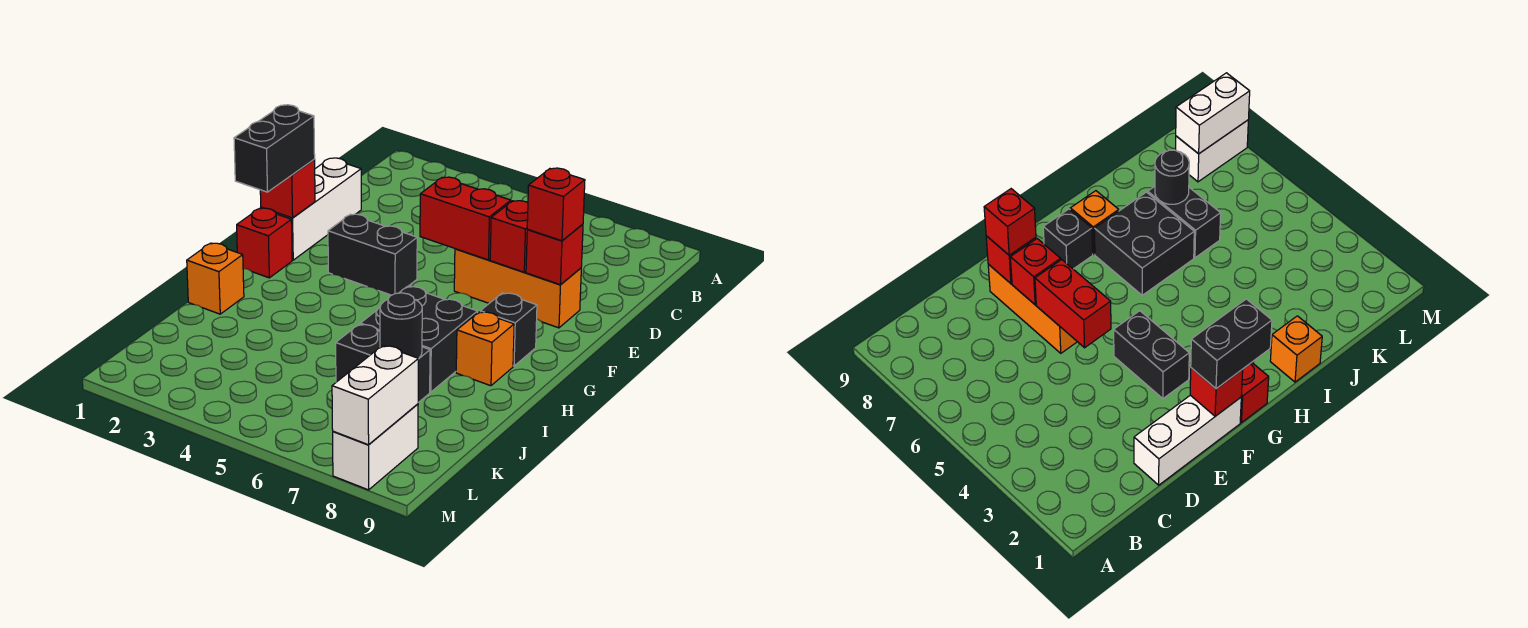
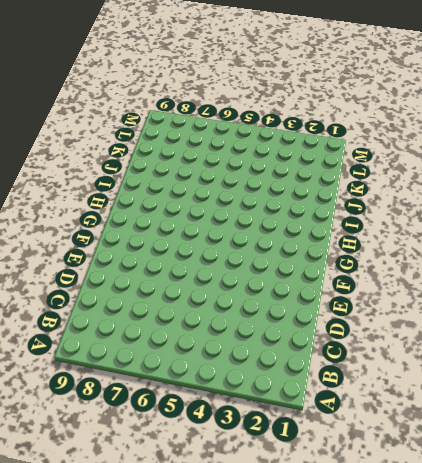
none -> white brick D1:F1 level 1
none -> orange brick E6:E8 level 1
none -> black brick F3:F4 level 1

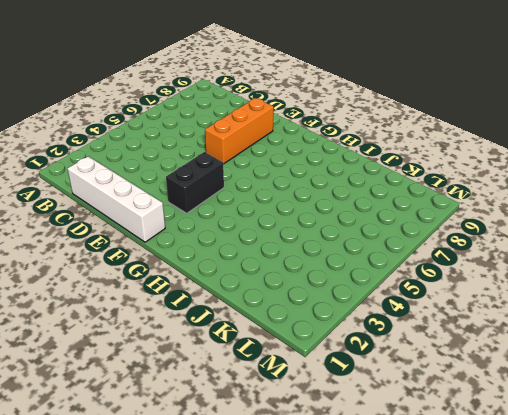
white brick C1:F1 level 1 -> white brick D1:F1 level 1
none -> red brick G1 level 1
none -> black brick G8 level 1
none -> black brick H6:I7 level 1

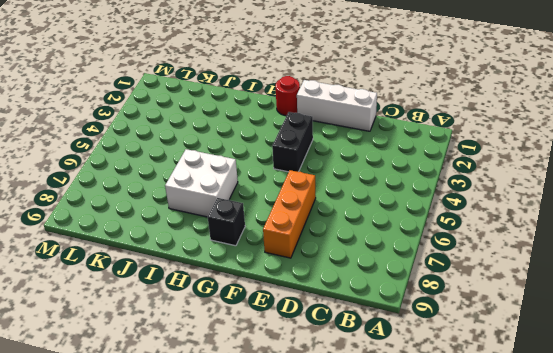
red round brick G1 level 1 -> red brick G1 level 1
white brick H6:I7 level 1 -> black brick H6:I7 level 1
none -> orange brick H8 level 1
none -> orange brick I1 level 1
none -> black brick J6:J7 level 1

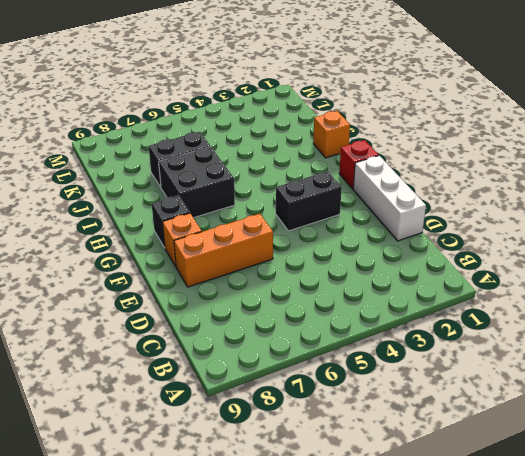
orange brick F8 level 1 -> orange brick H8 level 1
none -> white brick L8:M8 level 1
none -> red brick E5:E6 level 2
none -> red brick E7 level 2

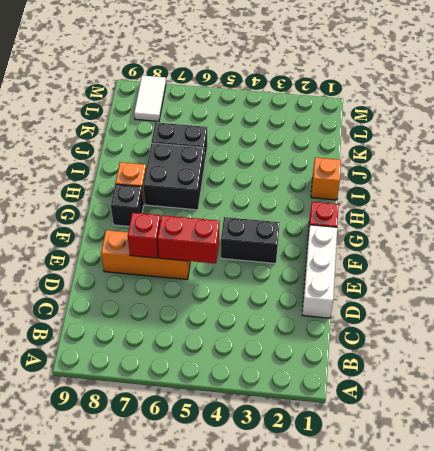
white tile L8:M8 level 1 -> white brick L8:M8 level 1
none -> red brick E8 level 2
none -> red brick F1 level 2
none -> black round brick J7 level 2

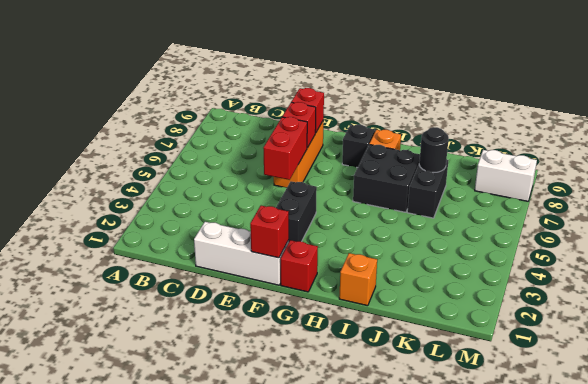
none -> white brick L8:M8 level 2
none -> red brick E8 level 3
none -> black brick F1:G1 level 3

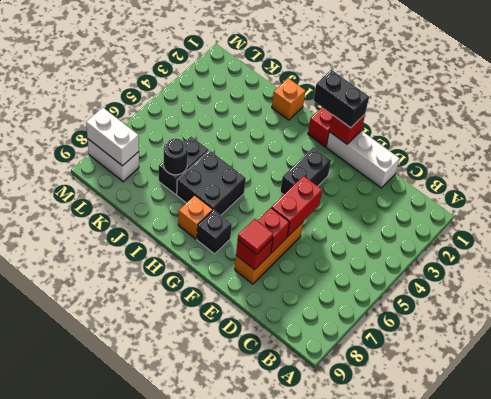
red tile E8 level 3 -> red brick E8 level 3

